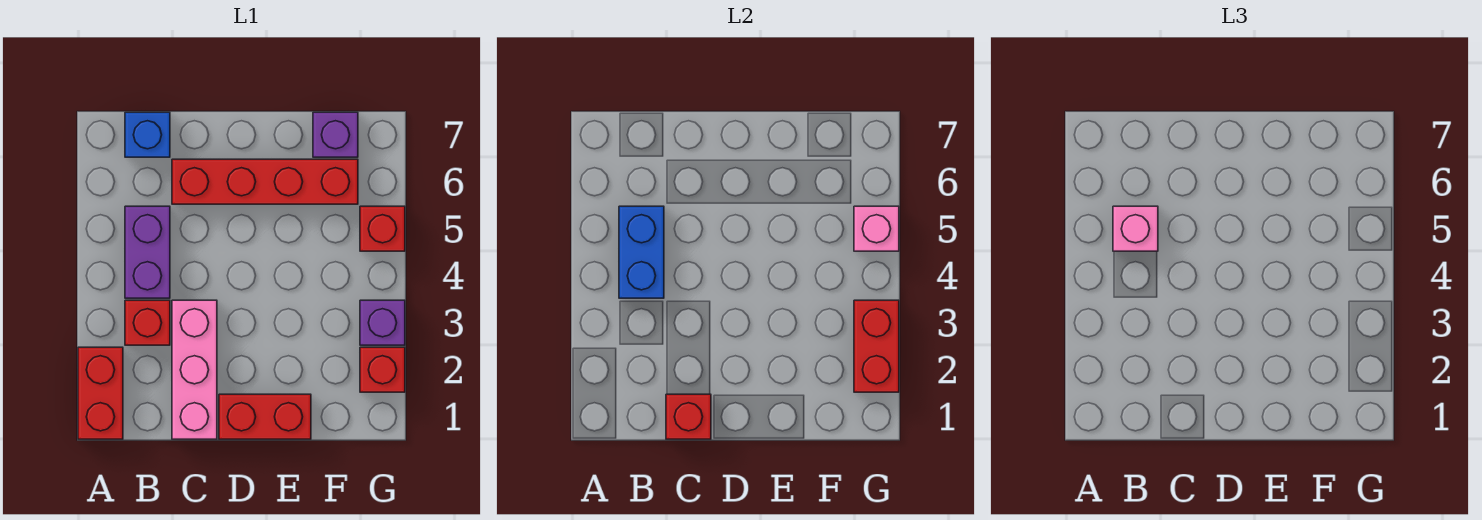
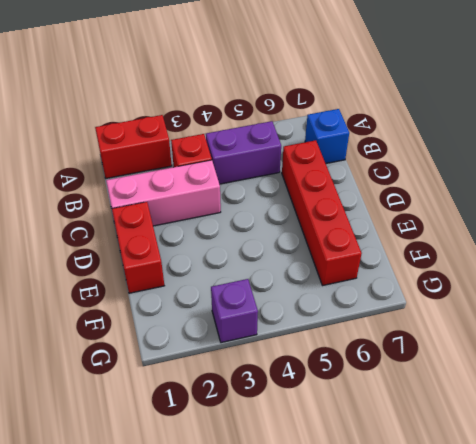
none -> purple brick F7 level 1
none -> red brick G2 level 1
none -> red brick G5 level 1

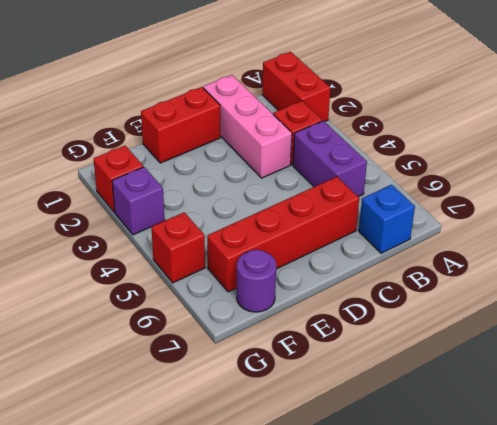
purple round brick F7 level 1 -> purple brick F7 level 1
none -> blue brick B4:B5 level 2
none -> red brick C1 level 2
none -> red brick G2:G3 level 2

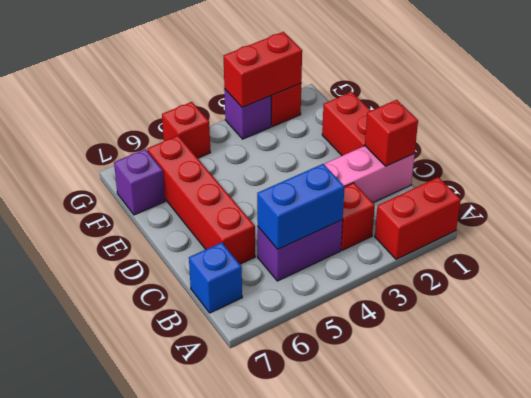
none -> pink brick G5 level 2
none -> pink brick B5 level 3

